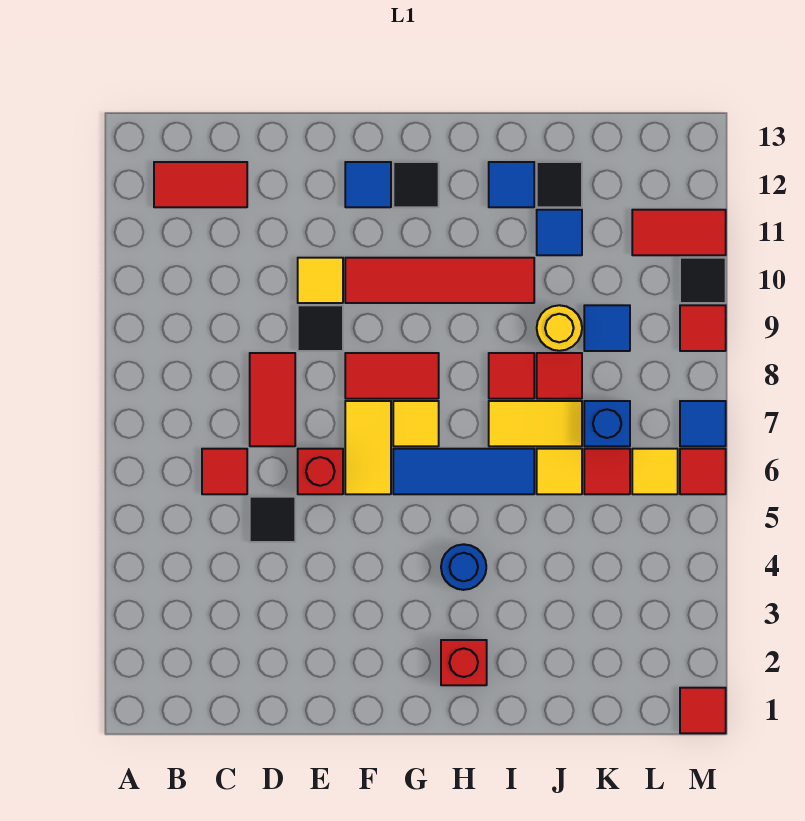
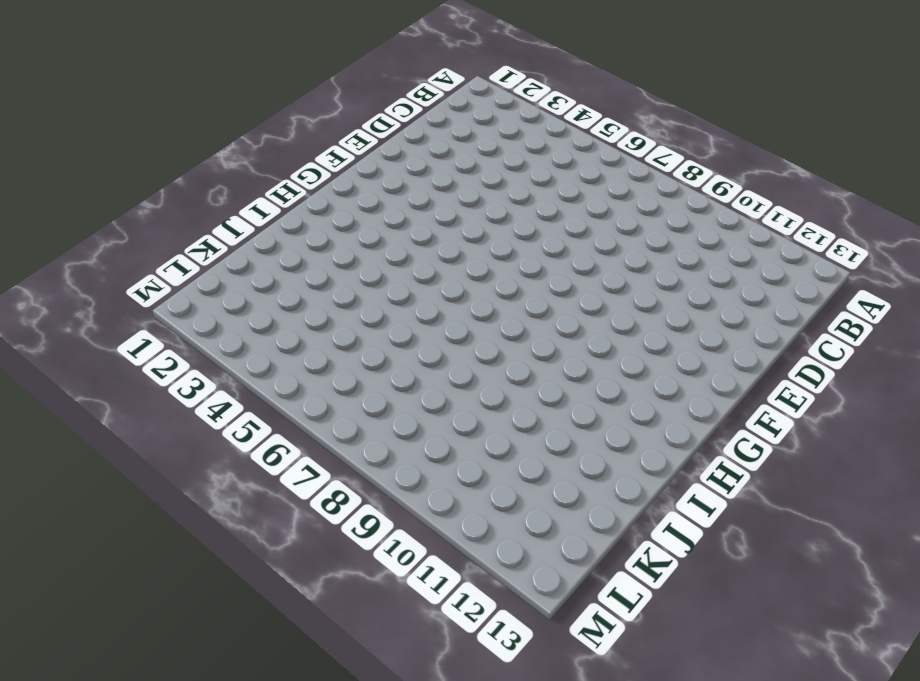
none -> red tile B12:C12 level 1
none -> red tile C6 level 1
none -> black tile D5 level 1
none -> red tile D7:D8 level 1

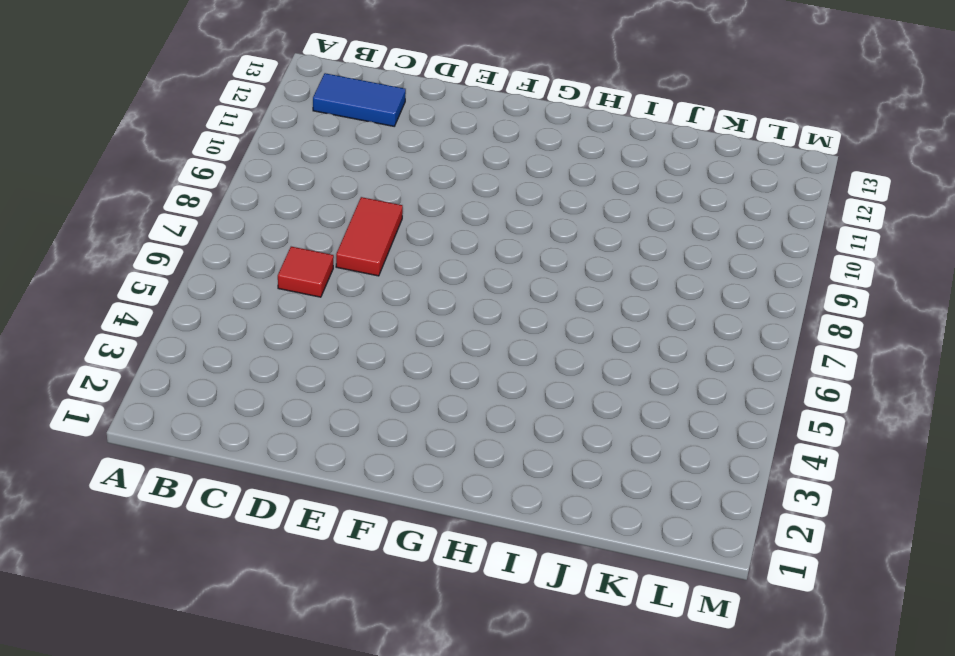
blue tile B12:C12 level 1 -> red tile B12:C12 level 1
none -> black tile D5 level 1
none -> red brick E6 level 1
none -> black tile E9 level 1
none -> yellow tile E10 level 1

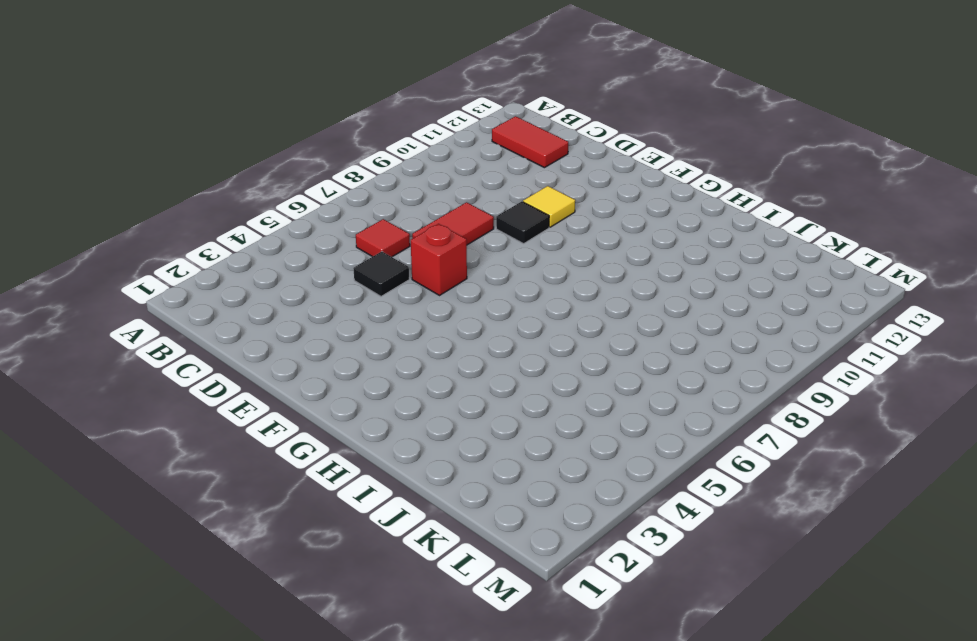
none -> yellow tile F6:F7 level 1
none -> red tile F8:G8 level 1
none -> red tile F10:I10 level 1
none -> blue tile F12 level 1

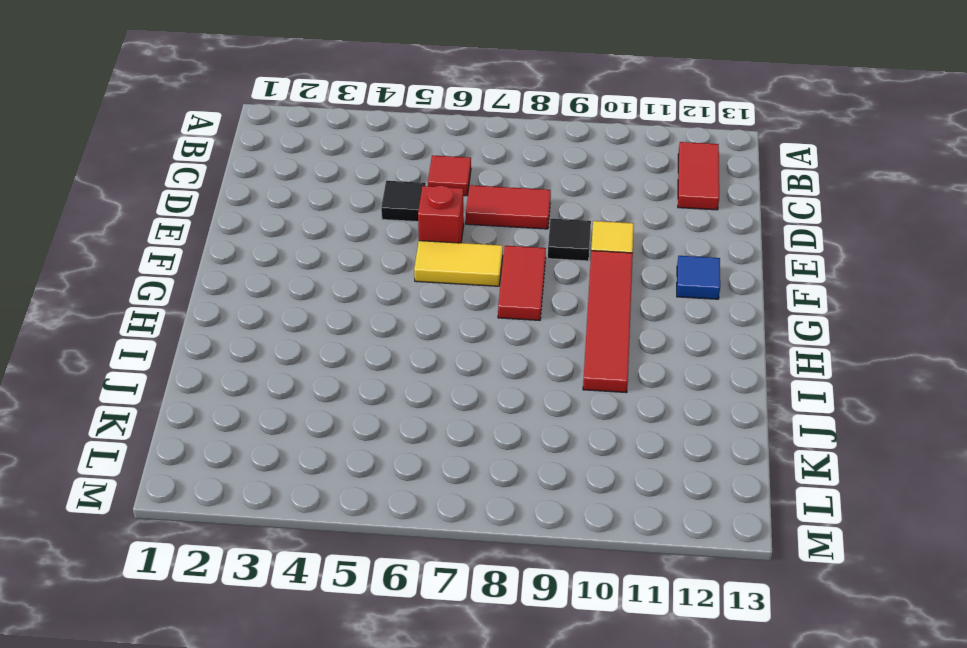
none -> blue tile G6:I6 level 1
none -> yellow tile G7 level 1
none -> black tile G12 level 1
none -> red brick H2 level 1

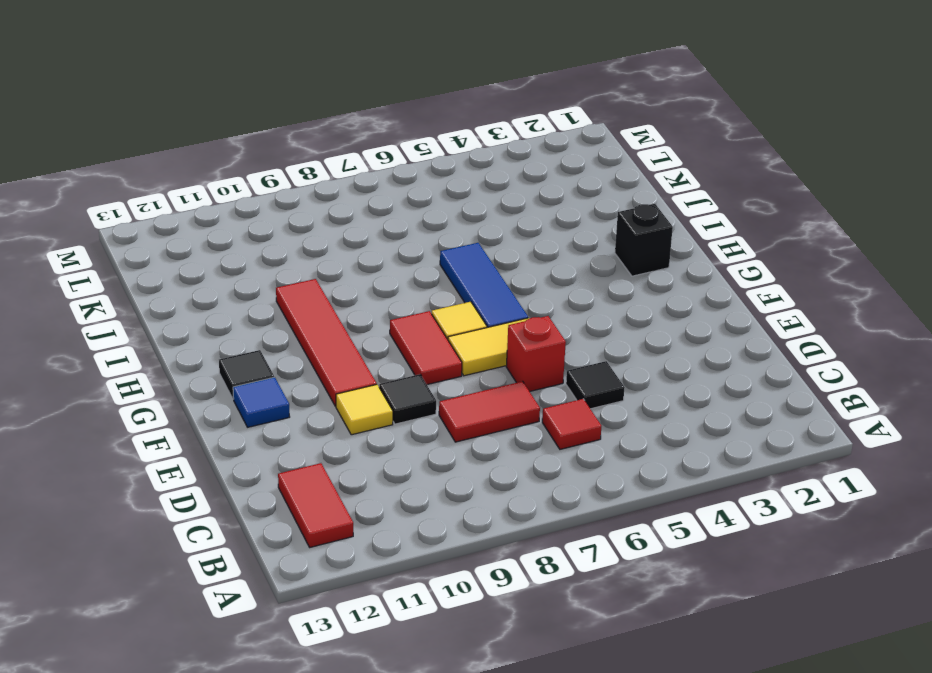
black brick H2 level 1 -> red brick H2 level 1
none -> blue round brick H4 level 1
none -> yellow tile I7:J7 level 1
none -> red tile I8 level 1
none -> blue tile I12 level 1

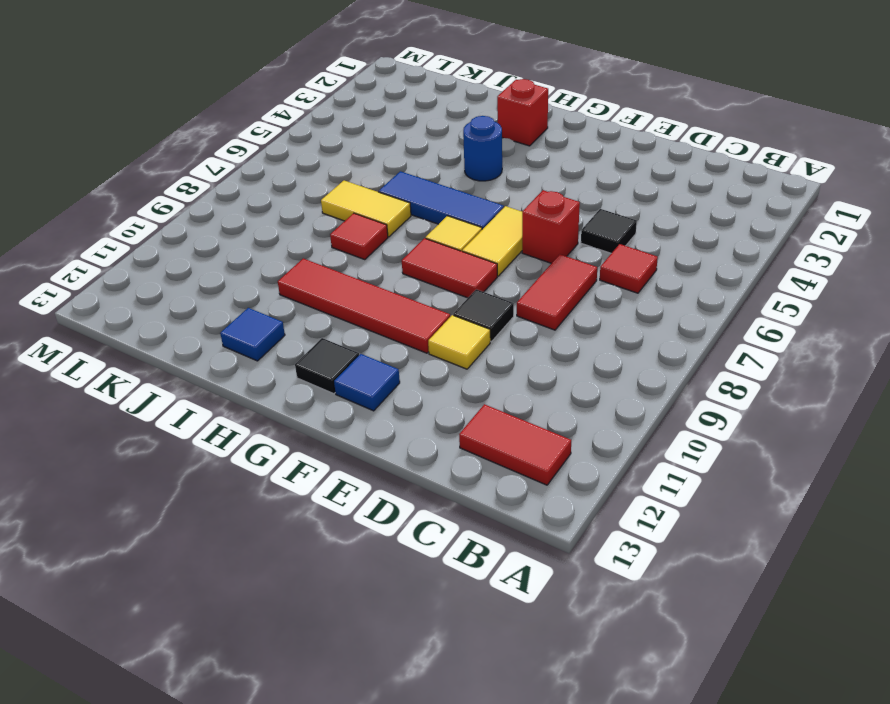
none -> yellow tile J6 level 1
none -> red tile J8 level 1
none -> yellow round brick J9 level 1
none -> blue tile J11 level 1

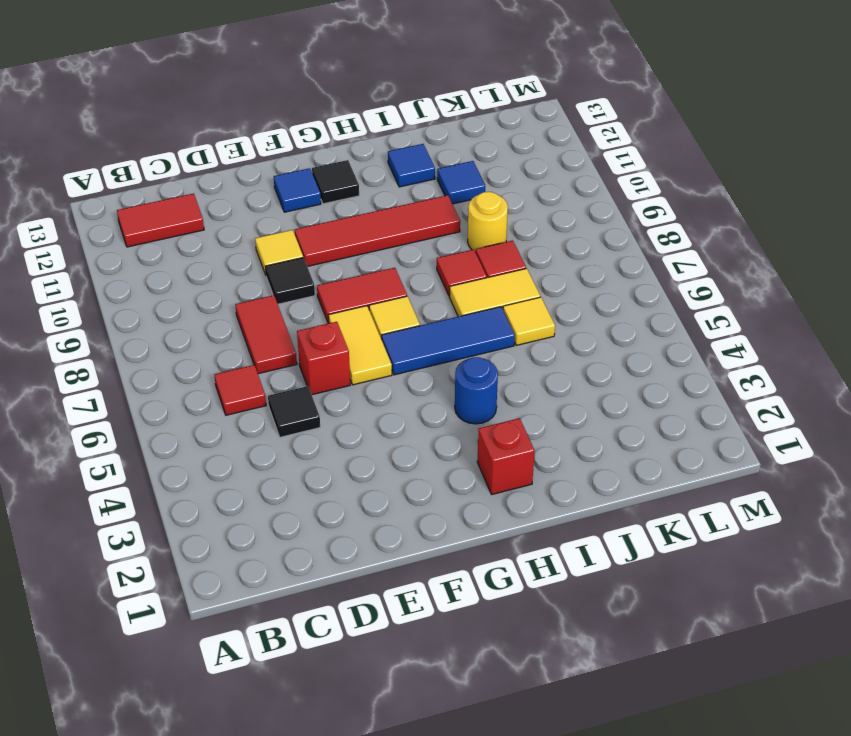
none -> black tile J12 level 1
none -> red tile K6 level 1
none -> blue brick K7 level 1
none -> blue tile K9 level 1

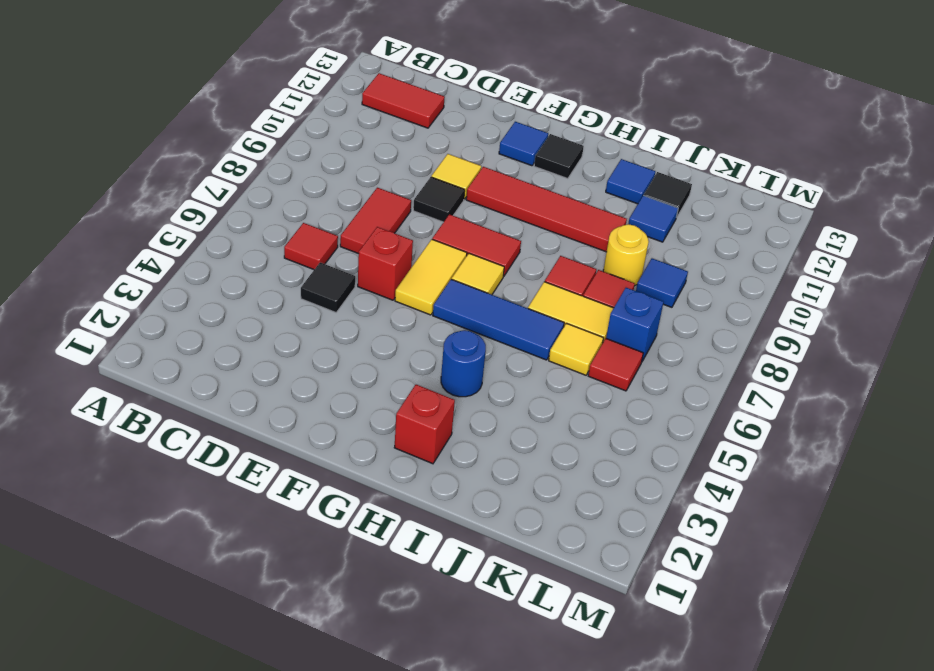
none -> yellow tile L6 level 1
none -> red tile L11:M11 level 1
none -> red tile M1 level 1
none -> red tile M6 level 1

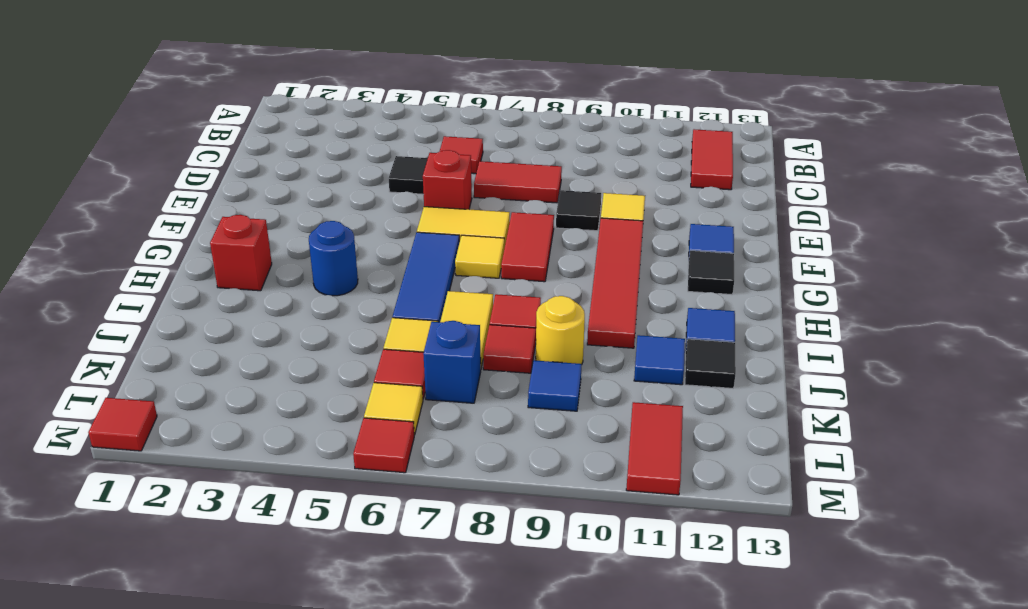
none -> blue tile M7 level 1
none -> red tile M9 level 1
none -> black tile M10 level 1

